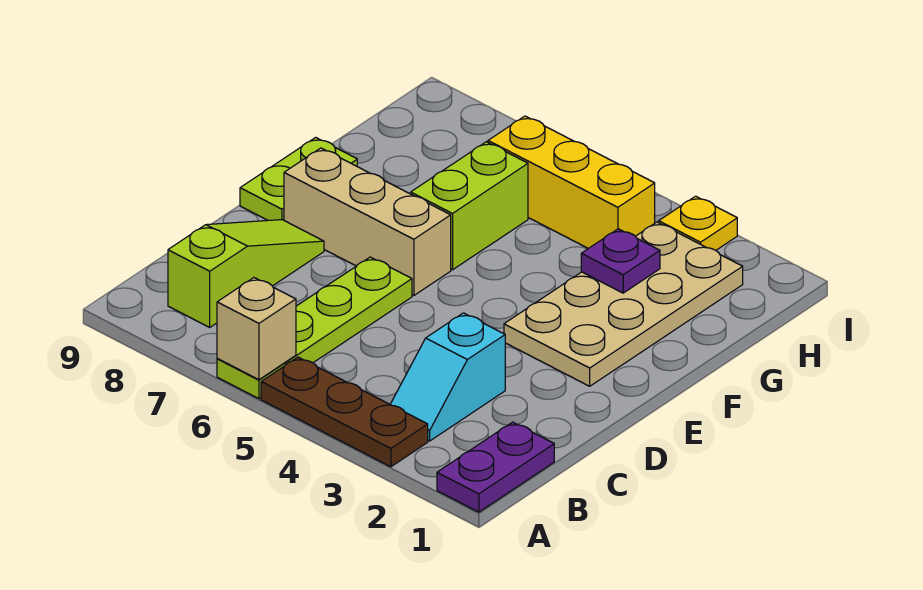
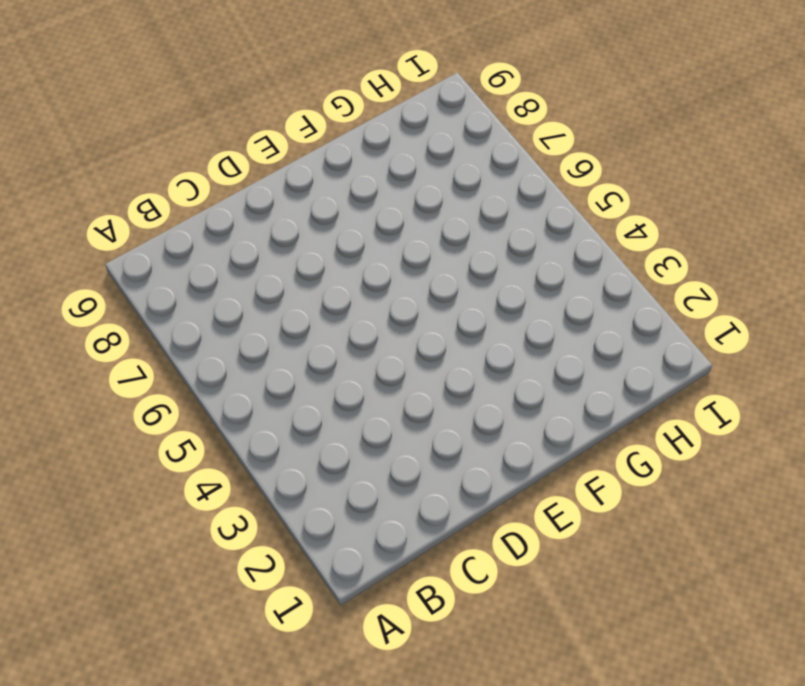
none -> purple plate A1:B1 level 1
none -> brown plate A3:A5 level 1
none -> lime plate A6:D6 level 1

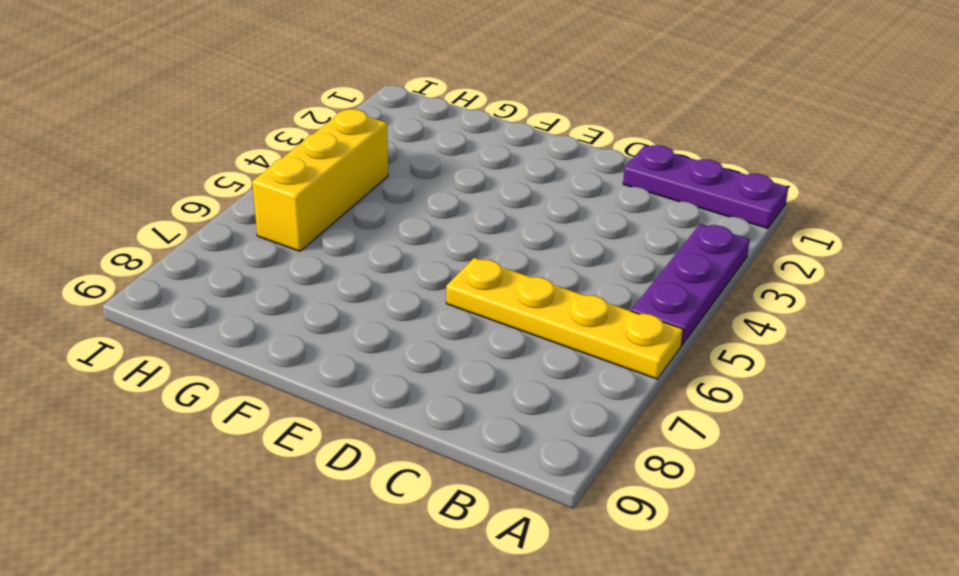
purple plate A1:C1 level 1 -> purple plate A1:B1 level 1
purple plate A3:A5 level 1 -> brown plate A3:A5 level 1
yellow plate A6:D6 level 1 -> lime plate A6:D6 level 1
none -> cyan slope B3:C3 level 1 top C
none -> lime slope B8:D8 level 1 top B
none -> tan plate E2:H3 level 1

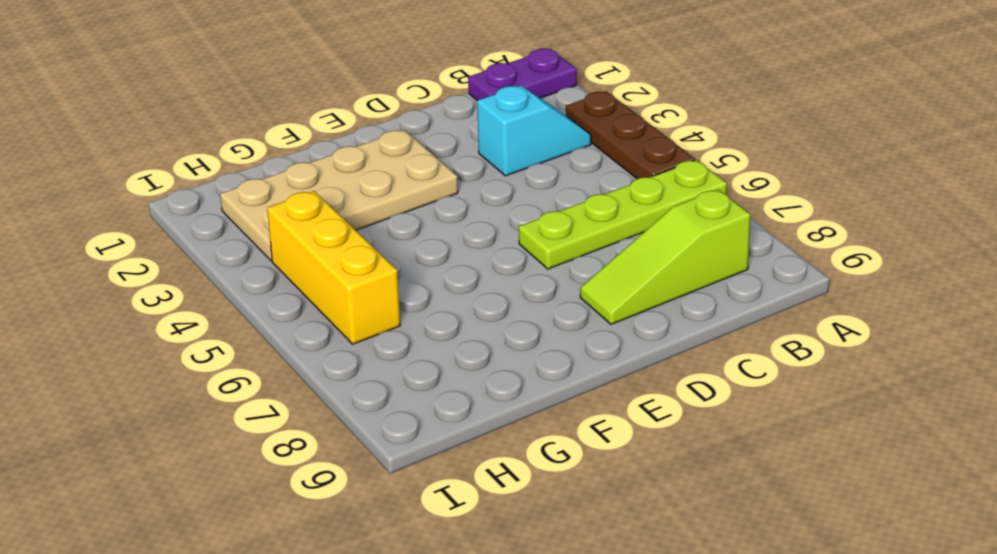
none -> tan brick E6:E8 level 1
none -> lime plate E9:F9 level 1
none -> lime brick F6:G6 level 1

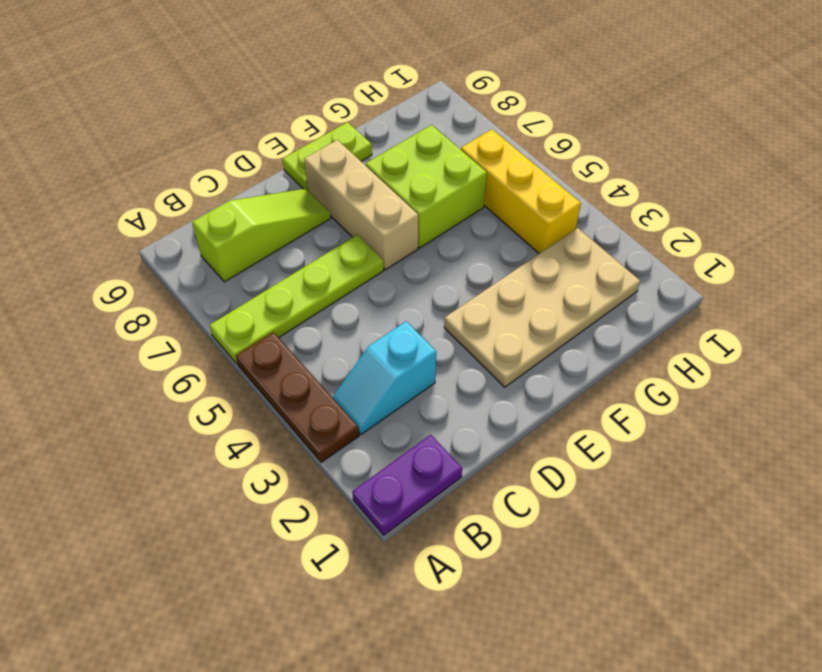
lime brick F6:G7 level 1 -> lime brick F6:G6 level 1
none -> yellow plate I3 level 1
none -> tan brick A6 level 2
none -> purple plate G3 level 2

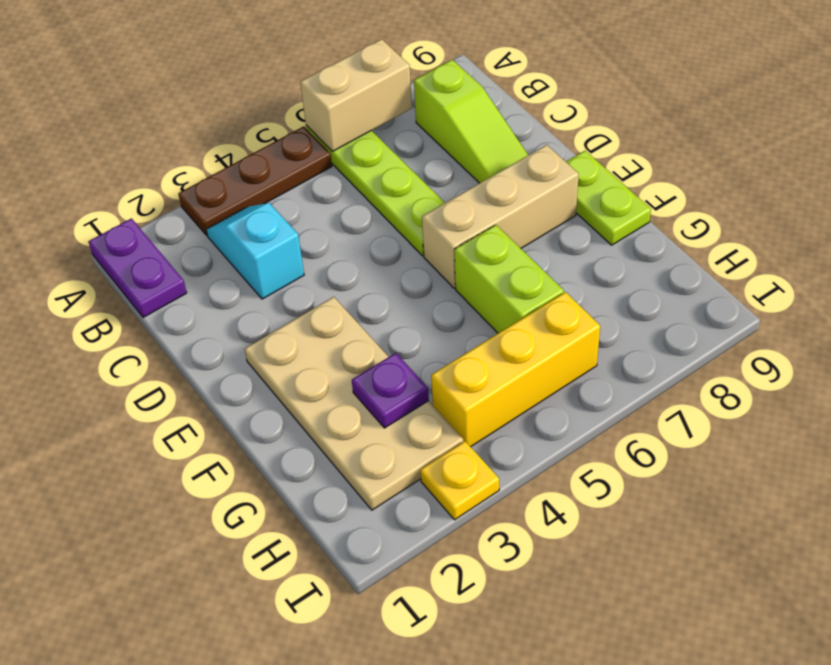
tan brick A6:A7 level 2 -> tan brick A6 level 2

